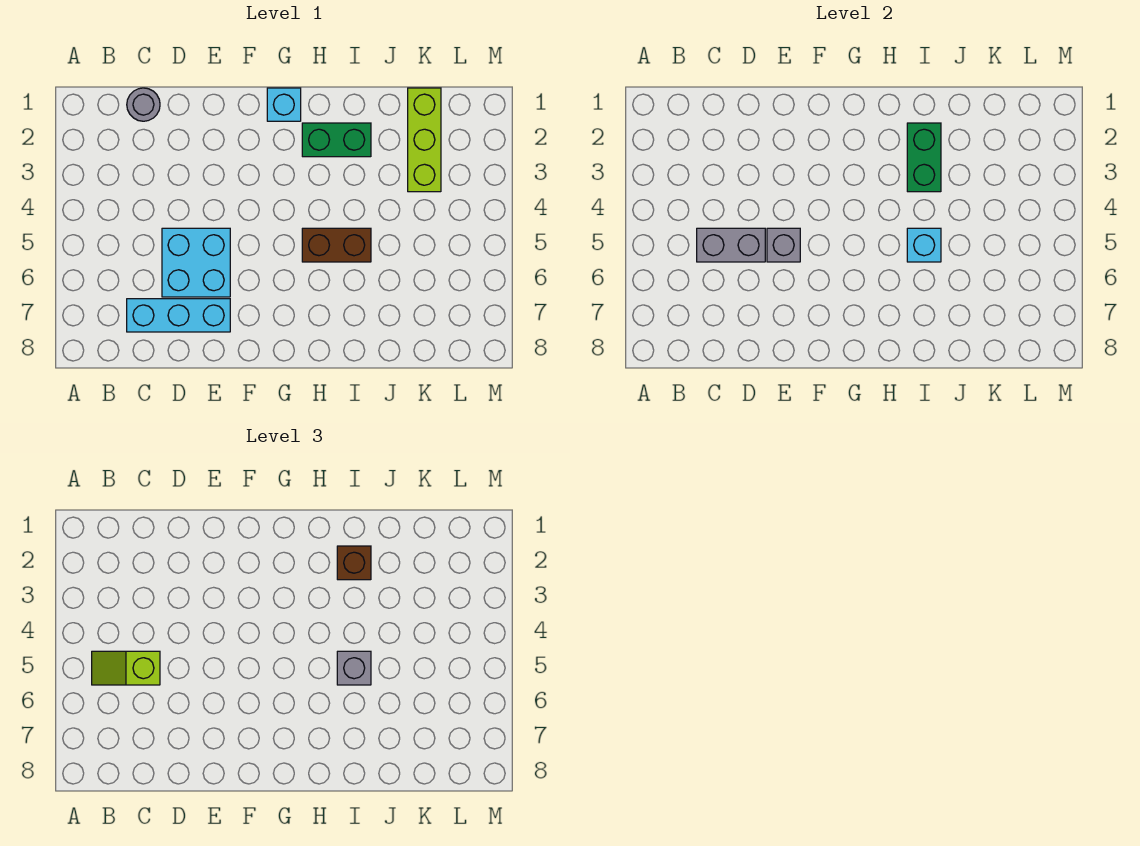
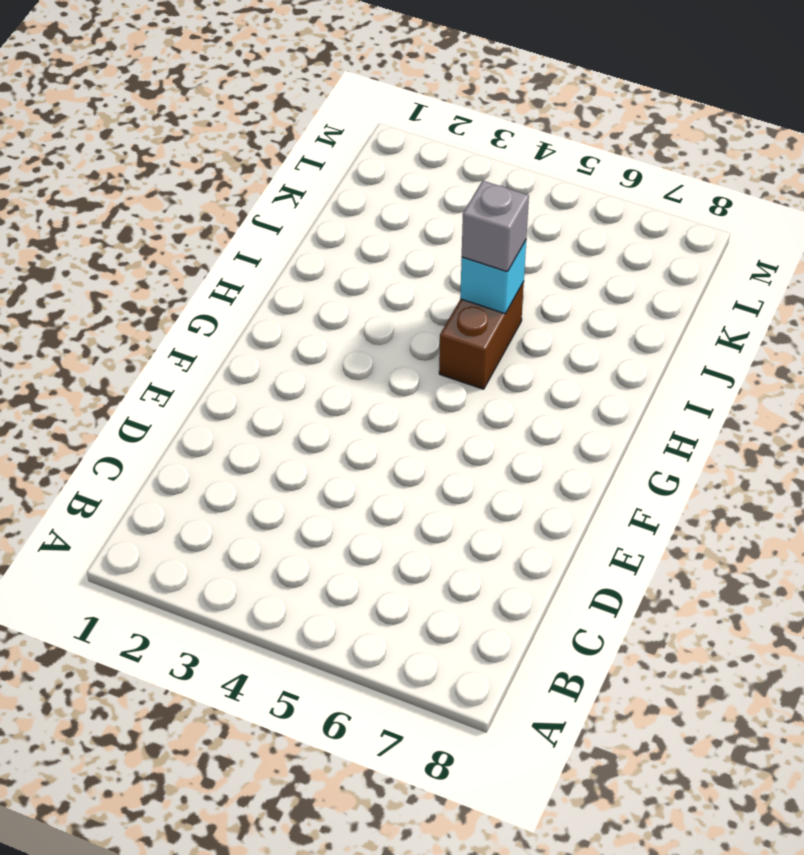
none -> grey round brick C1 level 1
none -> cyan brick C7:E7 level 1
none -> cyan brick D5:E6 level 1

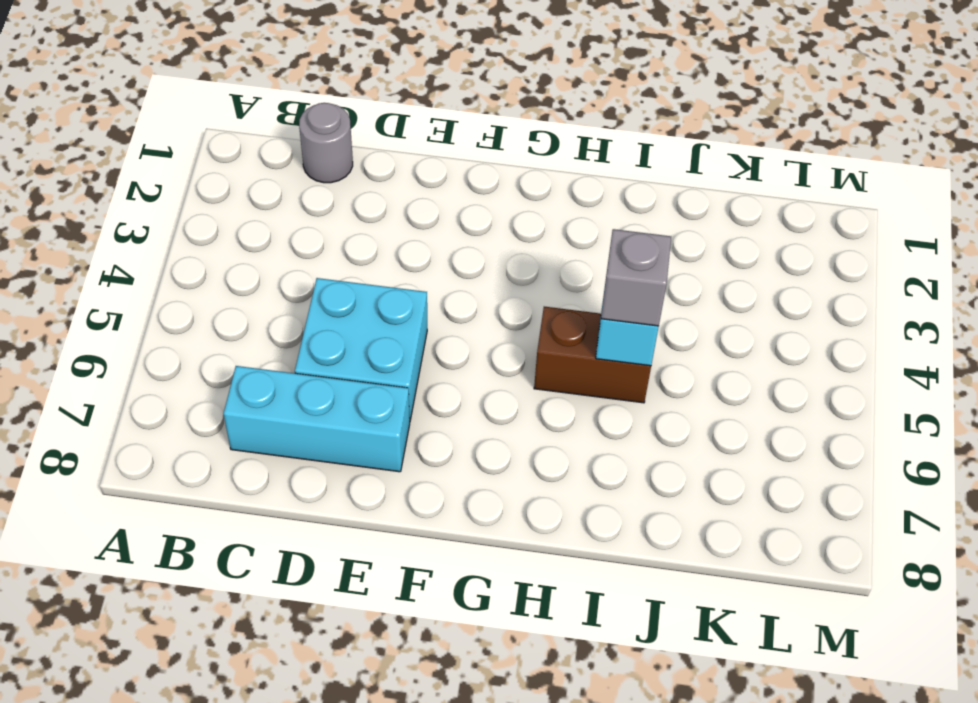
none -> cyan brick G1 level 1
none -> green brick H2:I2 level 1
none -> lime brick K1:K3 level 1

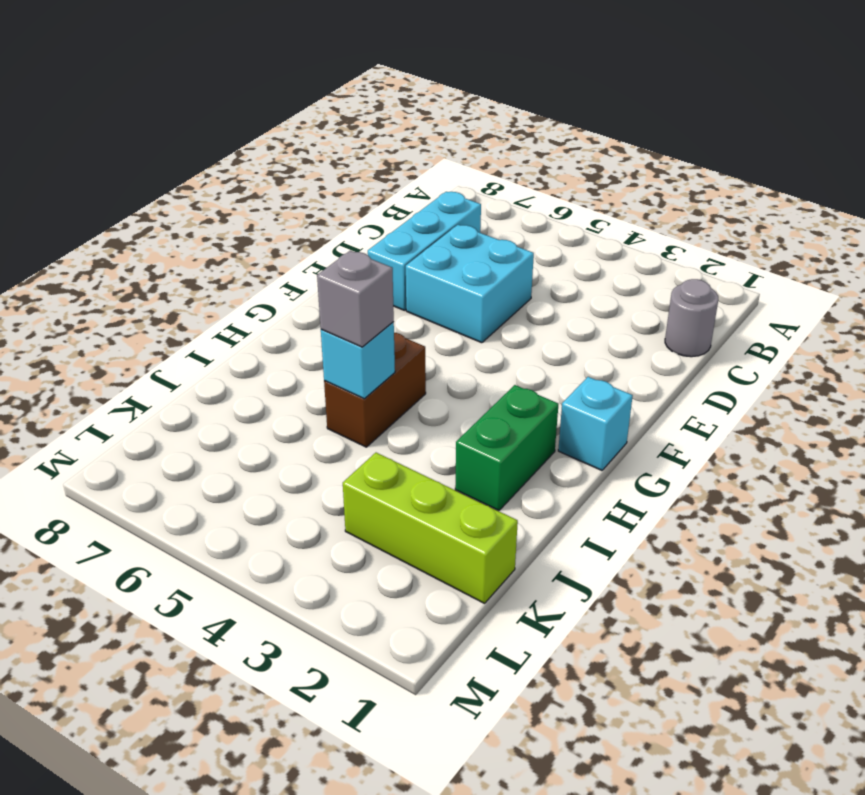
none -> grey brick C5:D5 level 2
none -> grey brick E5 level 2
none -> green brick I2:I3 level 2

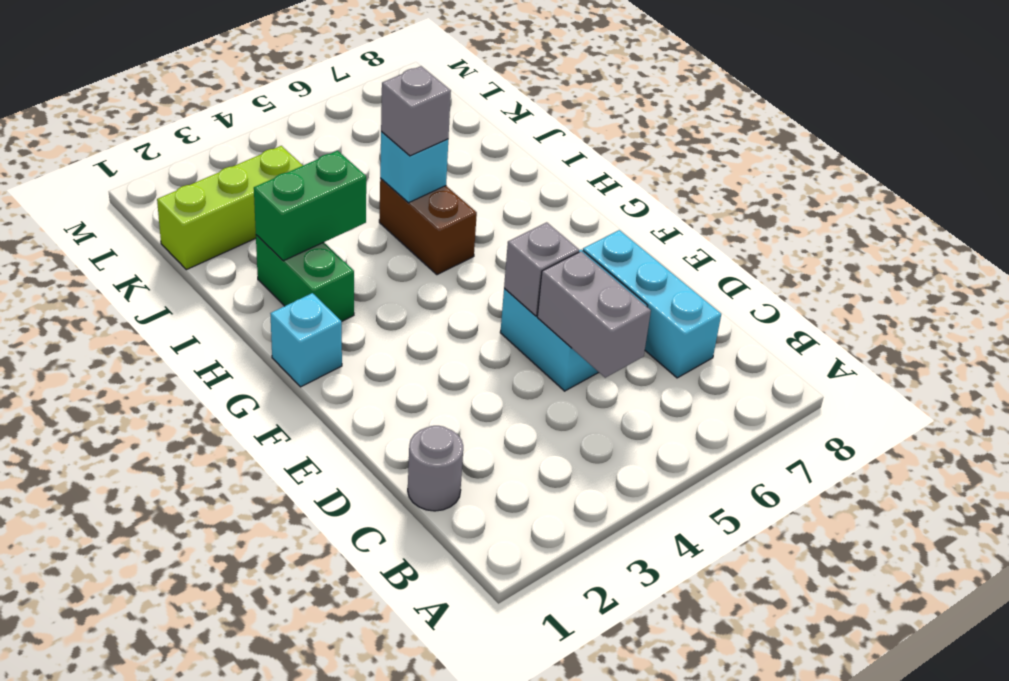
none -> lime slope B5:C5 level 3 top C
none -> brown brick I2 level 3

